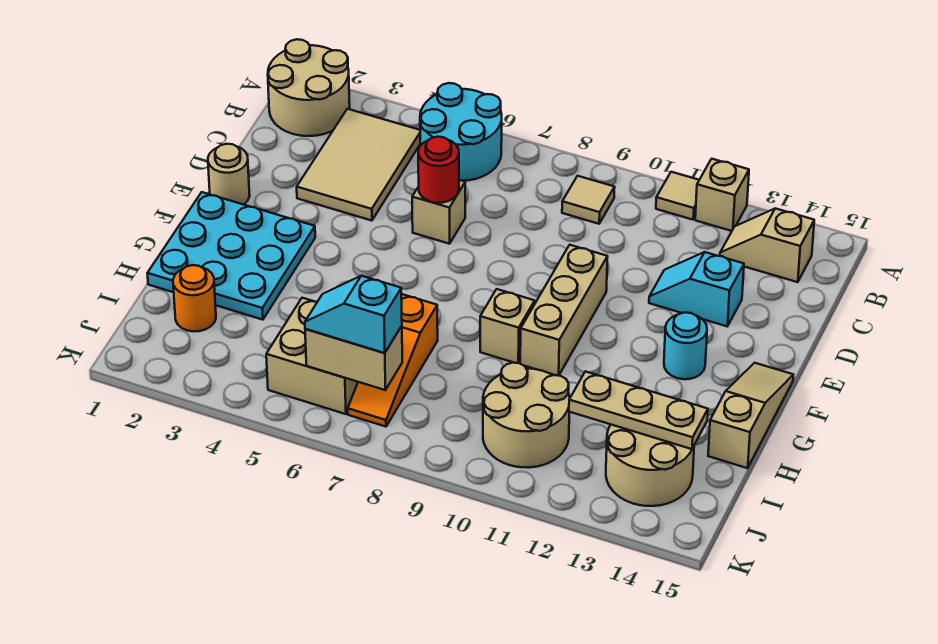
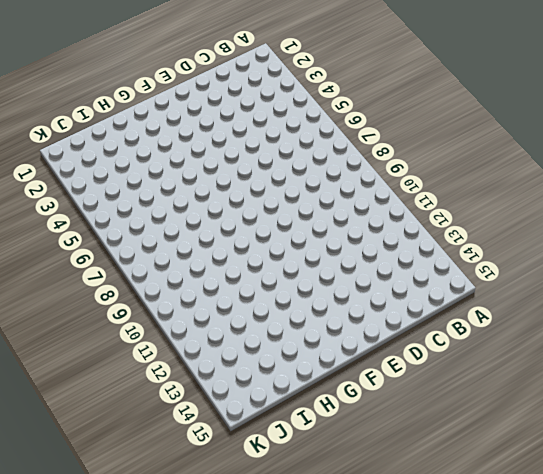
none -> tan round brick A1:B2 level 1
none -> cyan round brick A5:B6 level 1
none -> tan tile A11 level 1

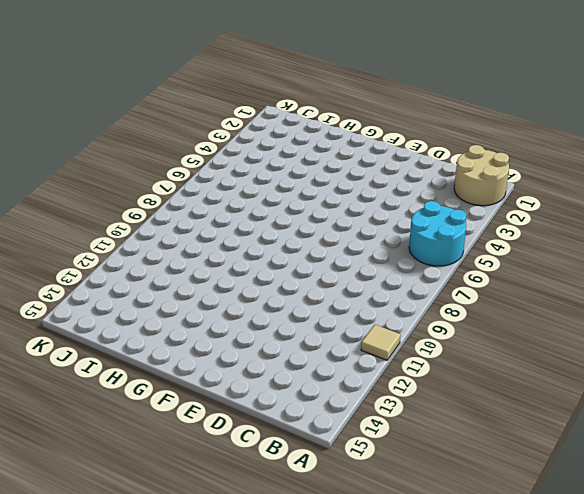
none -> tan brick A12 level 1
none -> tan tile B3:D4 level 1
none -> tan tile B9 level 1

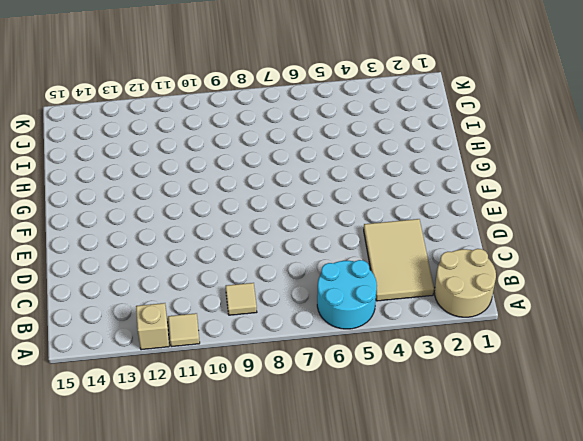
none -> tan slope B13:B14 level 1 top 14
none -> tan brick D6 level 1
none -> cyan slope D12:D13 level 1 top 13

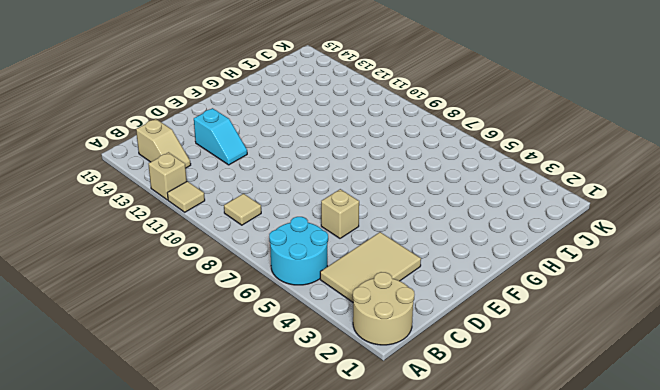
none -> tan round brick E1 level 1
none -> tan brick E10:G10 level 1
none -> cyan plate F1:H3 level 1

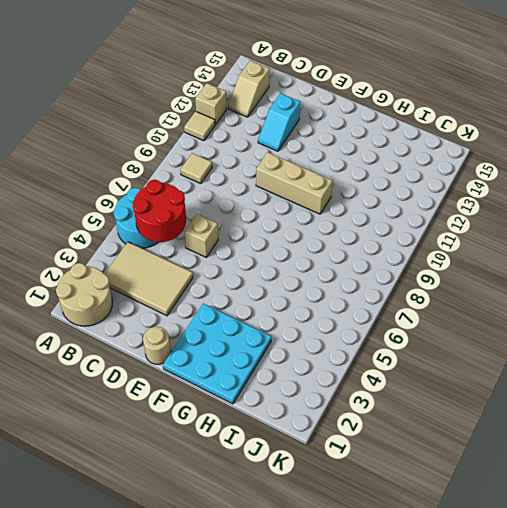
red round brick B5:C6 level 2 -> none
none -> cyan round brick F13 level 1
none -> tan slope F15:H15 level 1 top H
none -> tan brick G9 level 1

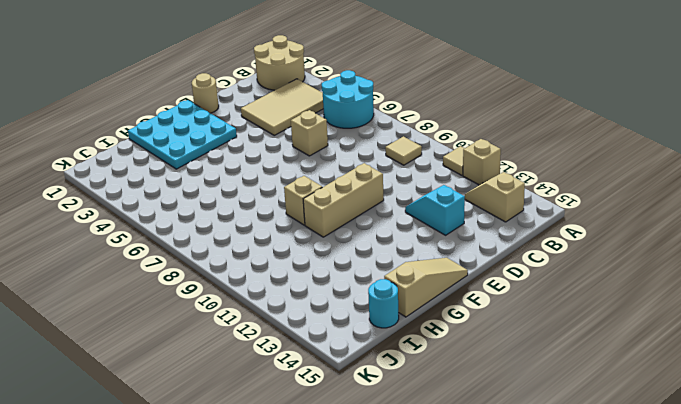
cyan round brick I15 level 1 -> cyan round brick F13 level 1
none -> orange slope H7:J7 level 1 top H
none -> orange round brick I2 level 1
none -> tan brick I5:J6 level 1

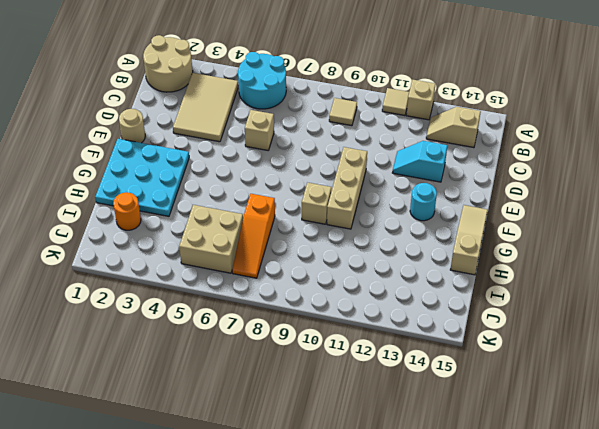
none -> tan round brick I10:J11 level 1
none -> tan round brick I13:J14 level 1
none -> red round brick D6 level 2

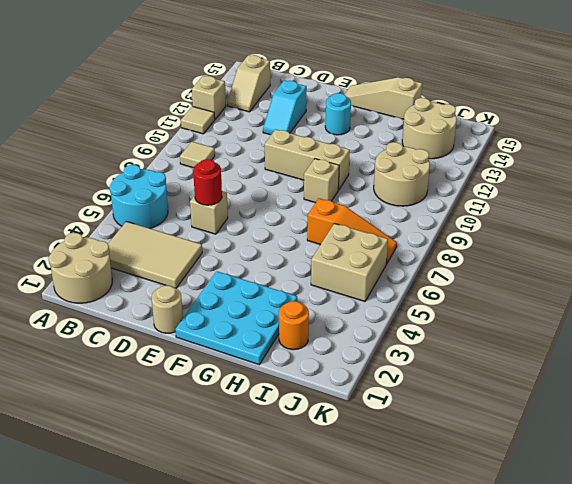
none -> tan plate I12:I14 level 2
none -> tan brick J6:J7 level 2
none -> cyan slope J6:J7 level 3 top 7

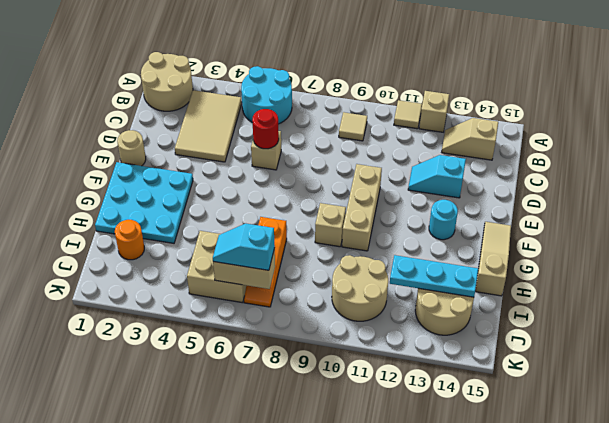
cyan plate I12:I14 level 2 -> tan plate I12:I14 level 2

